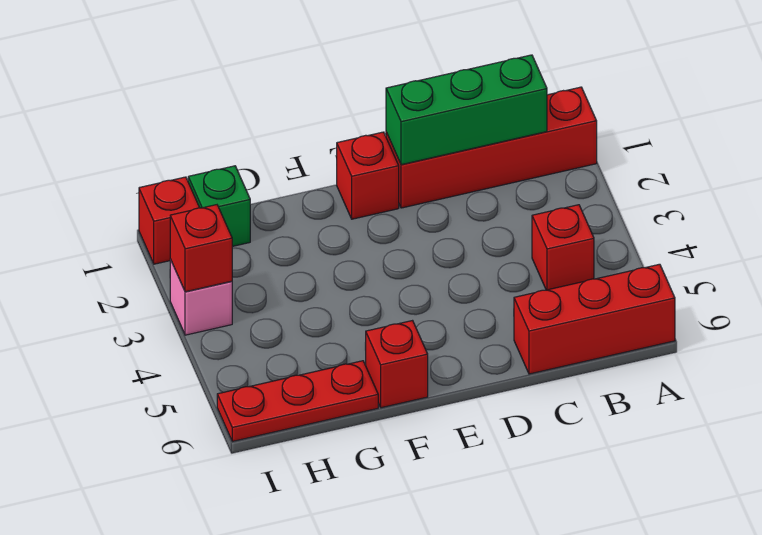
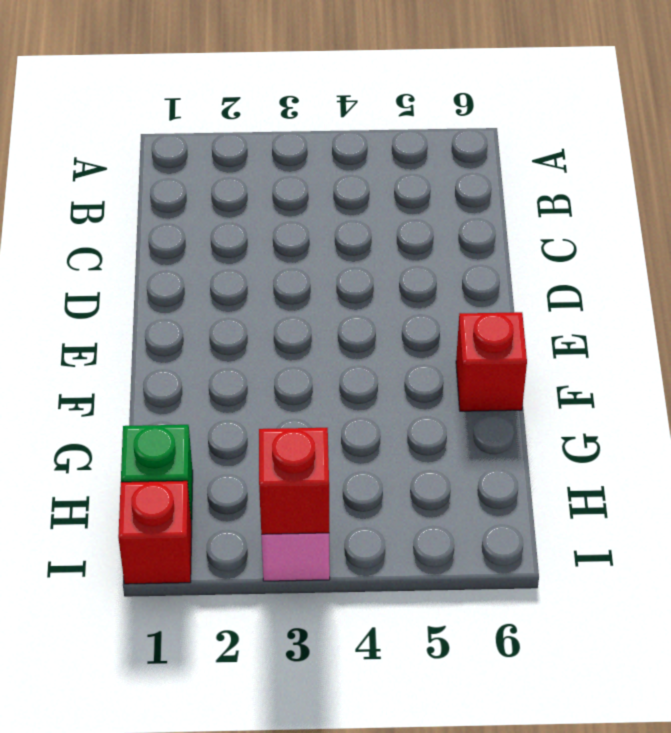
none -> red brick A1:D1 level 1
none -> red brick A6:C6 level 1

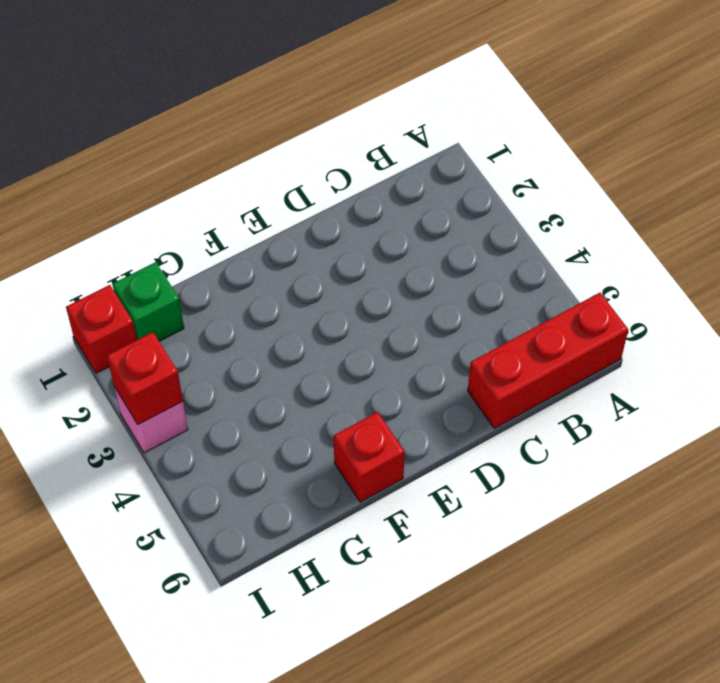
none -> red brick A1:D1 level 1
none -> red brick B4 level 1

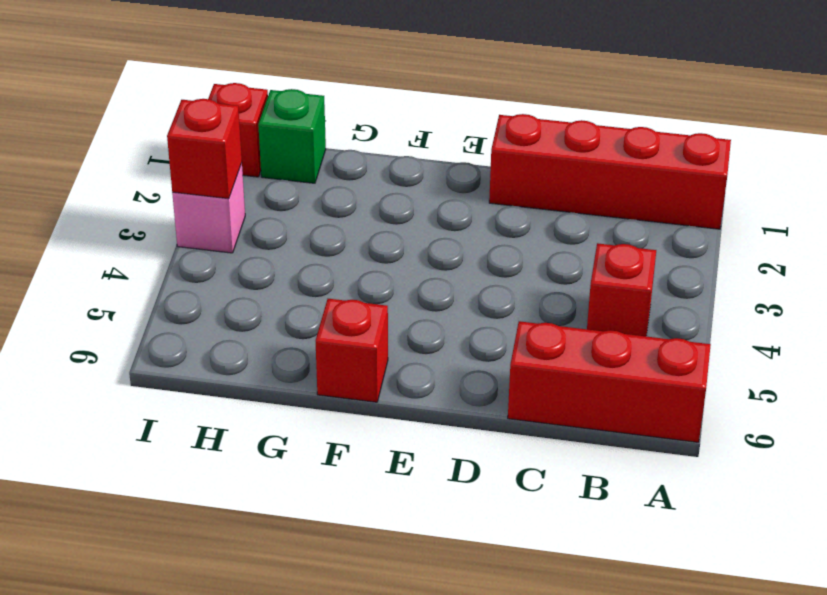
none -> red brick E1 level 1
none -> red plate G6:I6 level 1

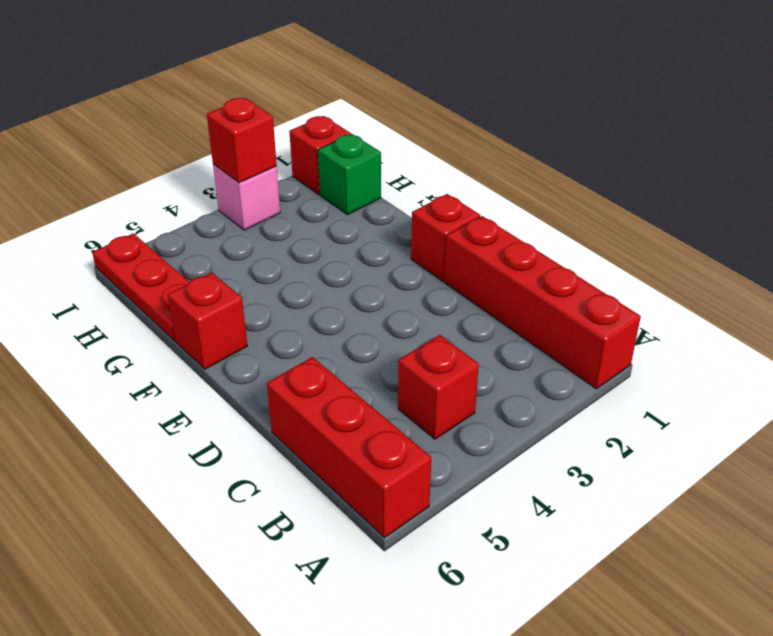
none -> green brick B1:D1 level 2

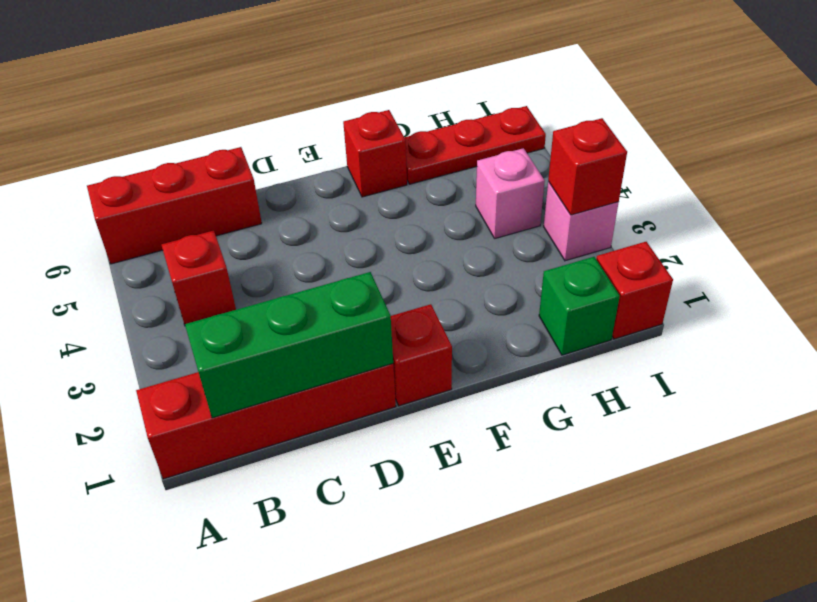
pink brick H4 level 1 -> none

